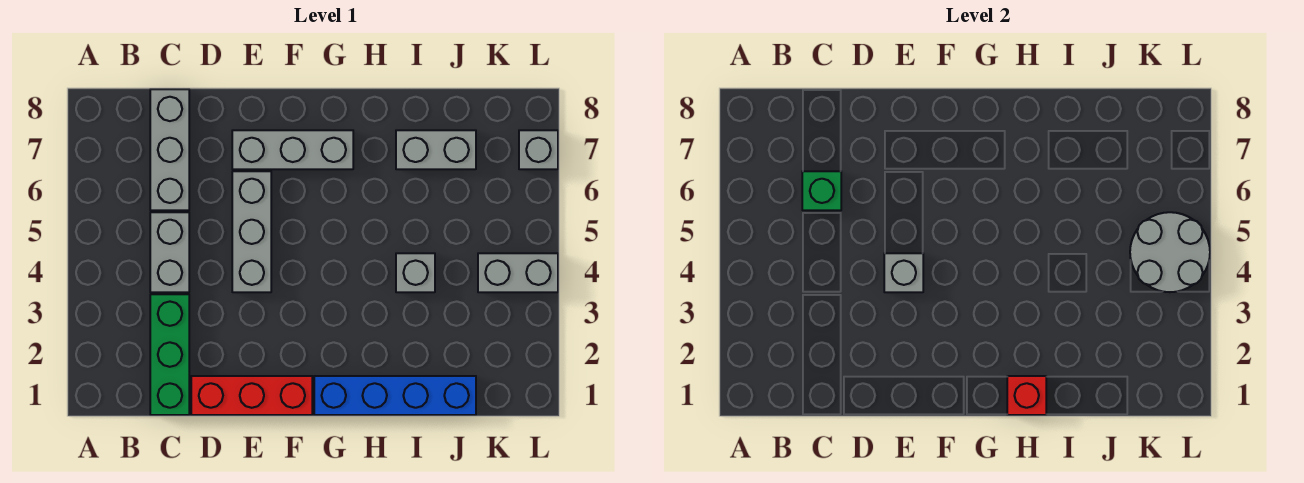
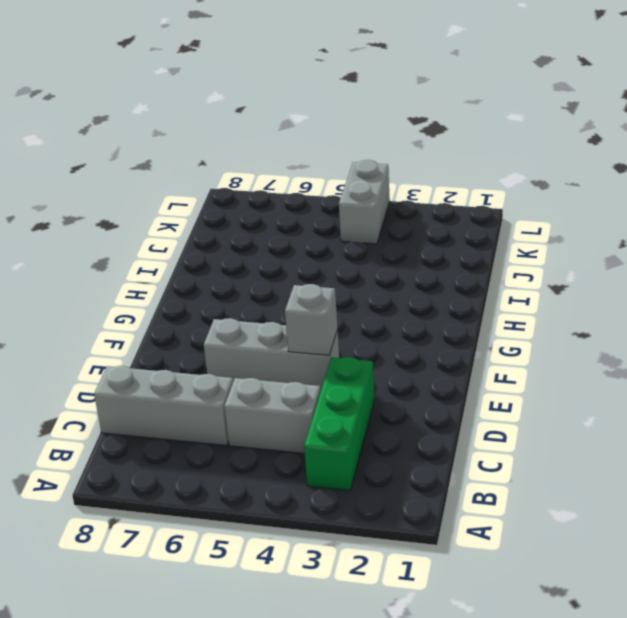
green brick B3:D3 level 1 -> green brick C1:C3 level 1
none -> red brick D1:F1 level 1
none -> grey brick E7:G7 level 1
none -> blue brick G1:J1 level 1

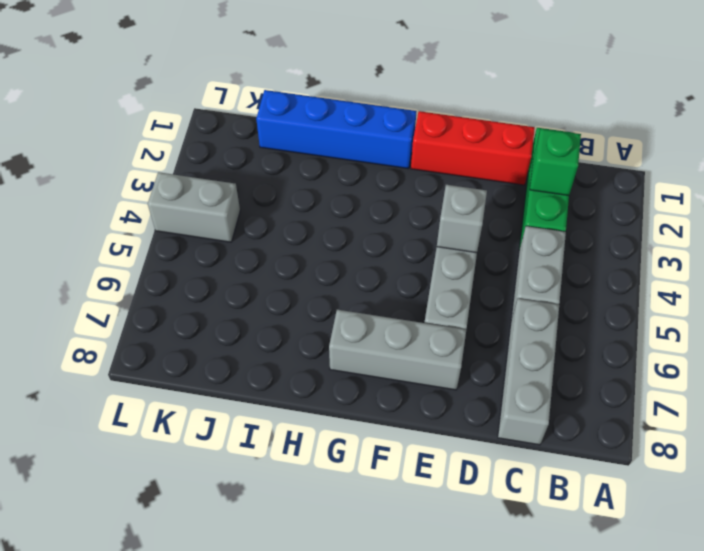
green brick C2 level 2 -> green brick C6 level 2
none -> grey brick I4 level 1
none -> grey brick I7:J7 level 1
none -> grey brick L7 level 1

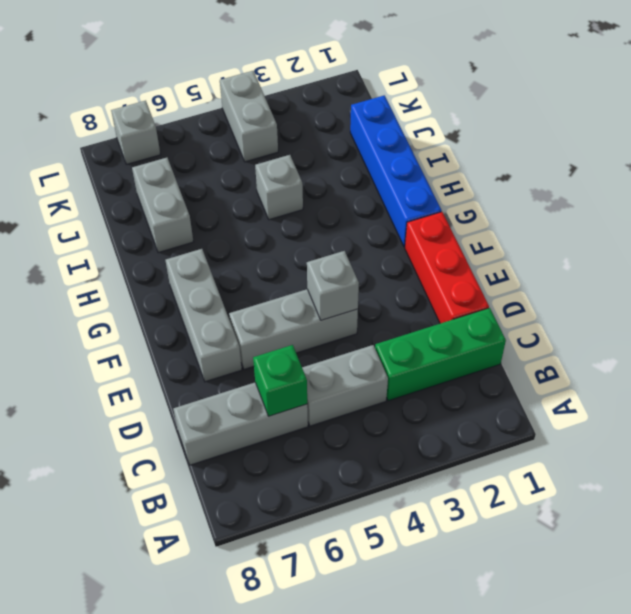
none -> red brick H1 level 2
none -> grey round brick K4:L5 level 2

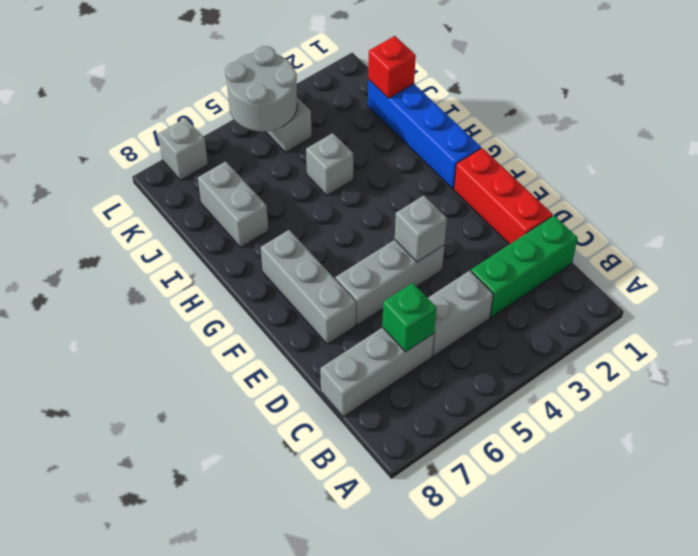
red brick J1 level 2 -> red brick H1 level 2

